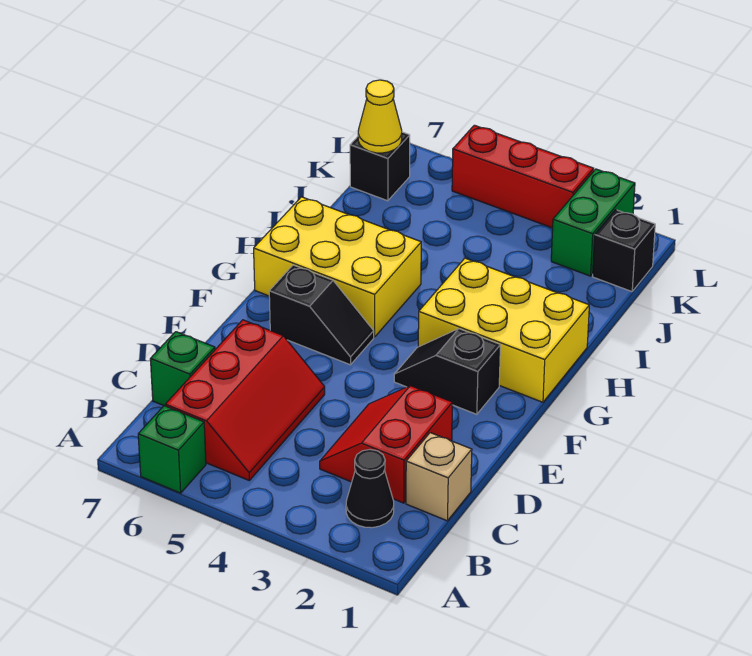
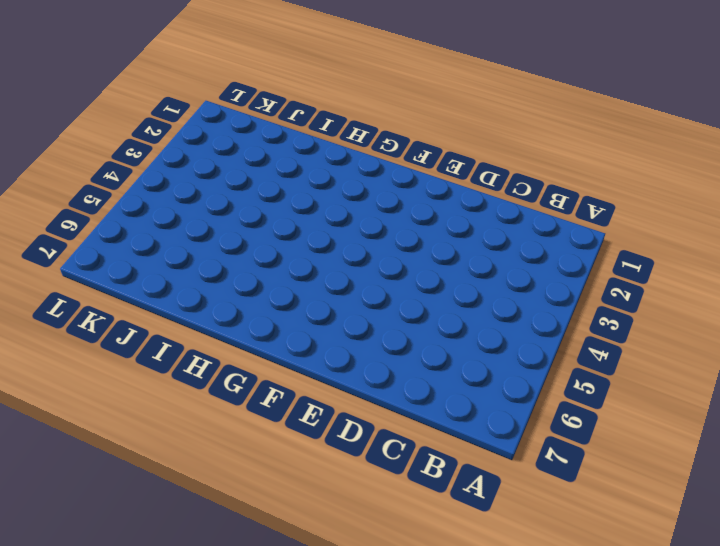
none -> green brick A6 level 1
none -> black cone B2 level 1
none -> red slope B5:D6 level 1 top 6

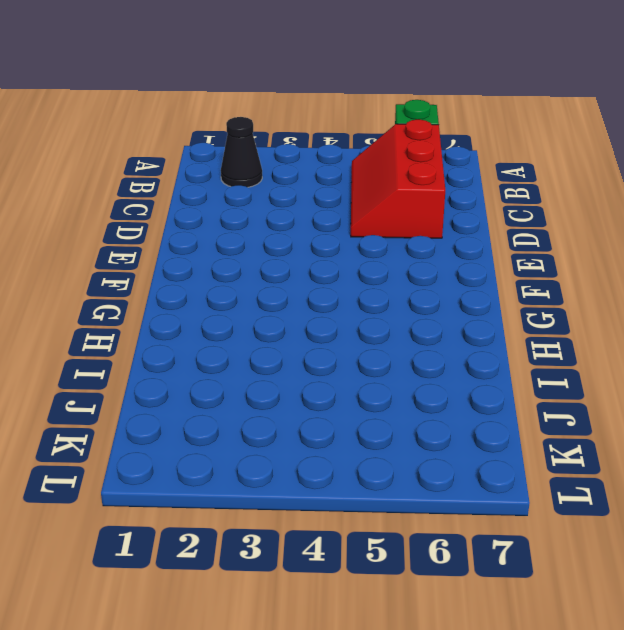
none -> tan brick C1 level 1
none -> red slope C2:D3 level 1 top 2
none -> green brick C7 level 1

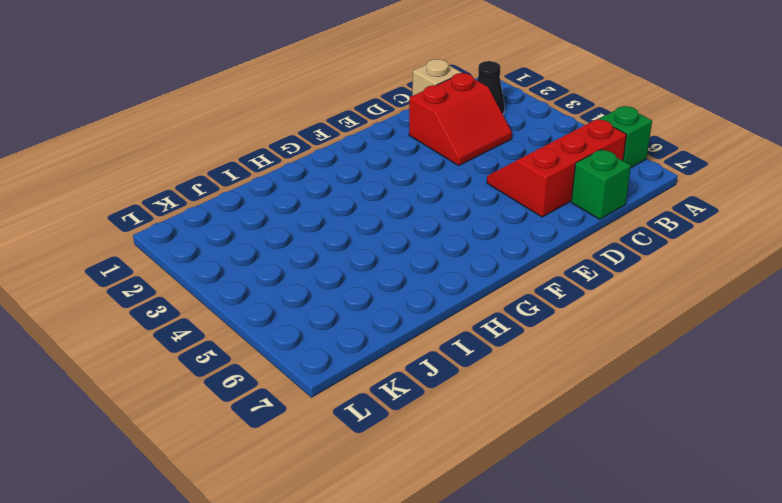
none -> black slope F2:F3 level 1 top 2
none -> black slope F5:F6 level 1 top 6
none -> yellow brick G1:H3 level 1

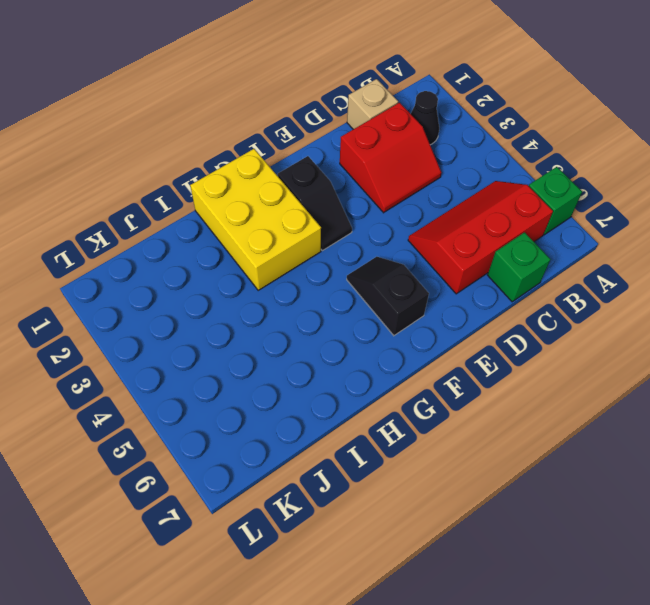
none -> yellow brick G5:H7 level 1
none -> black brick K1 level 1
none -> green brick K2:L2 level 1

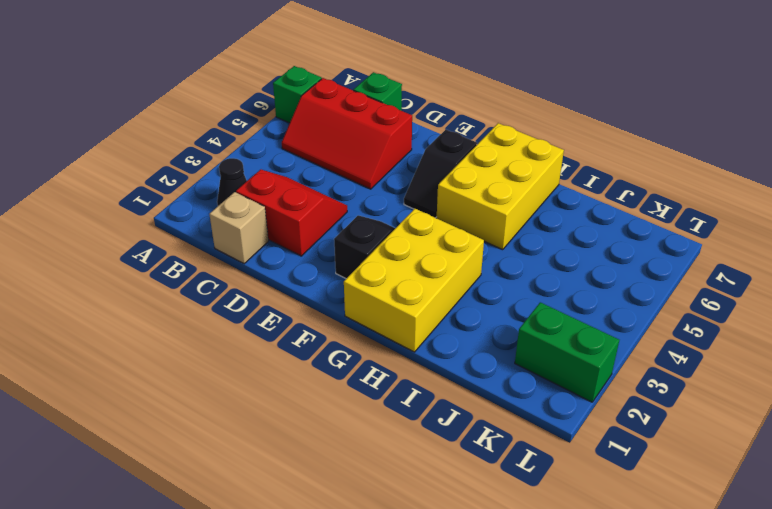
none -> black brick K1 level 1
none -> black brick K7 level 1
none -> red brick L3:L5 level 1

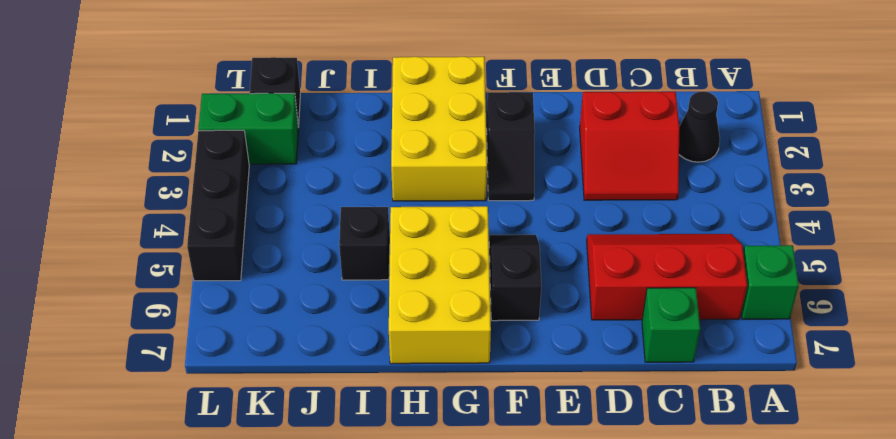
black brick I5 level 1 -> black brick K7 level 1
black brick L3:L5 level 1 -> red brick L3:L5 level 1
none -> tan brick C1 level 1
none -> yellow cone K7 level 2

